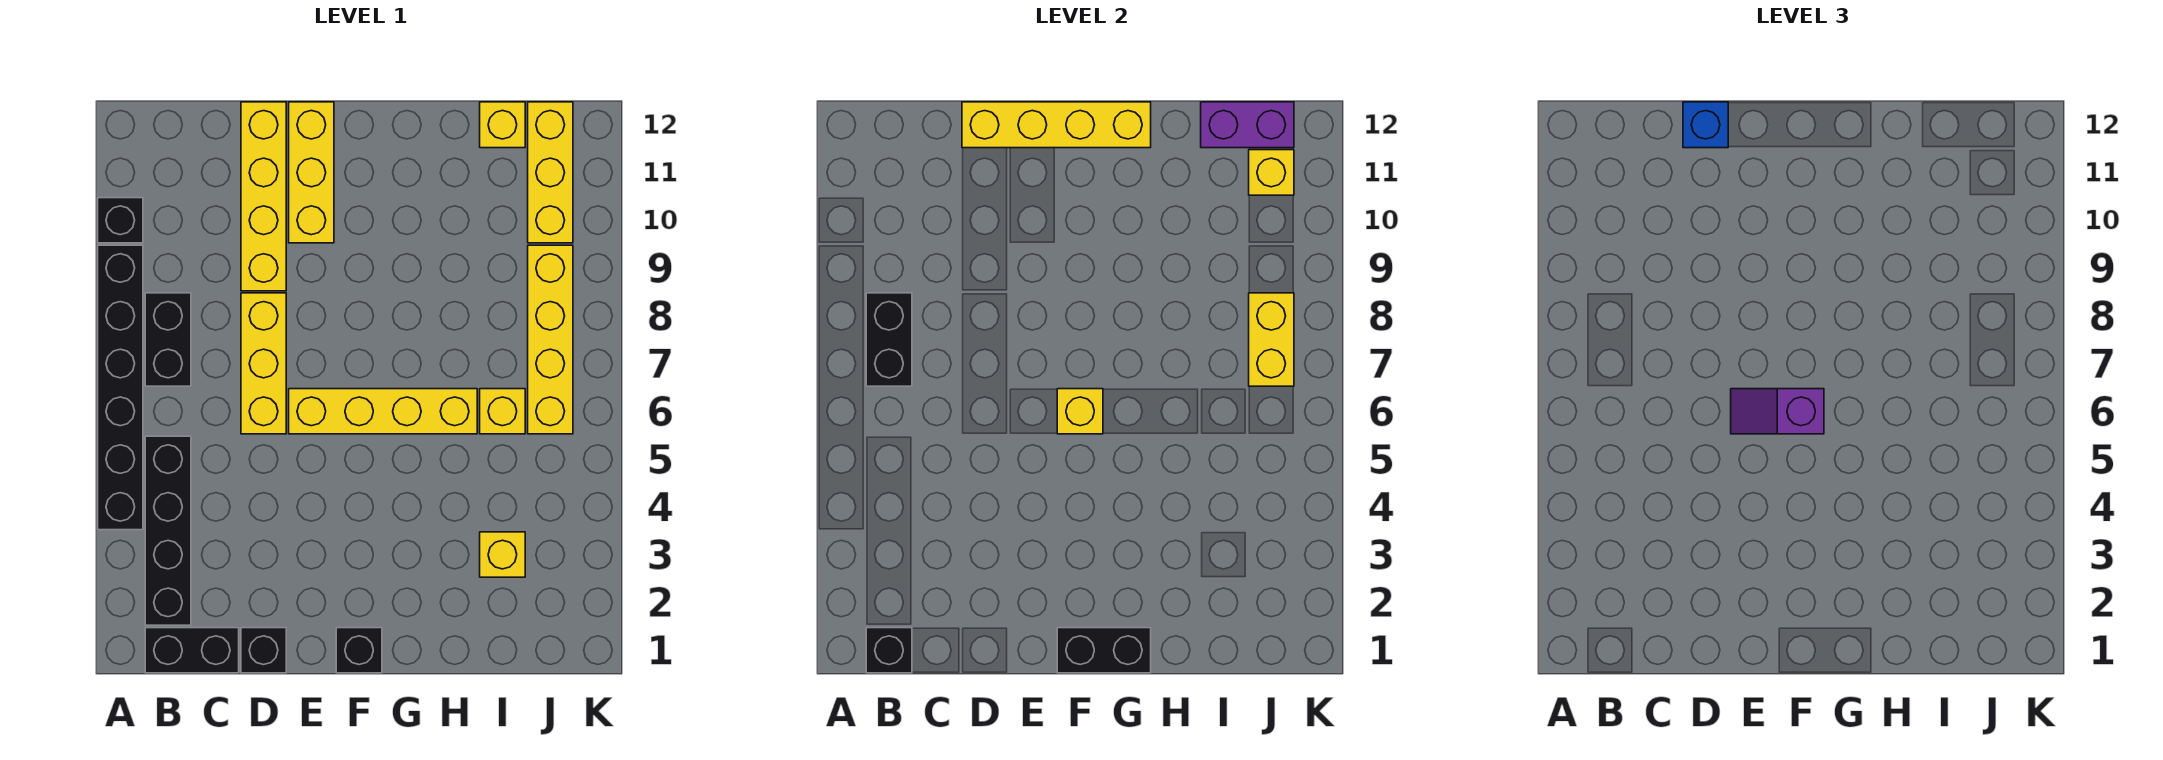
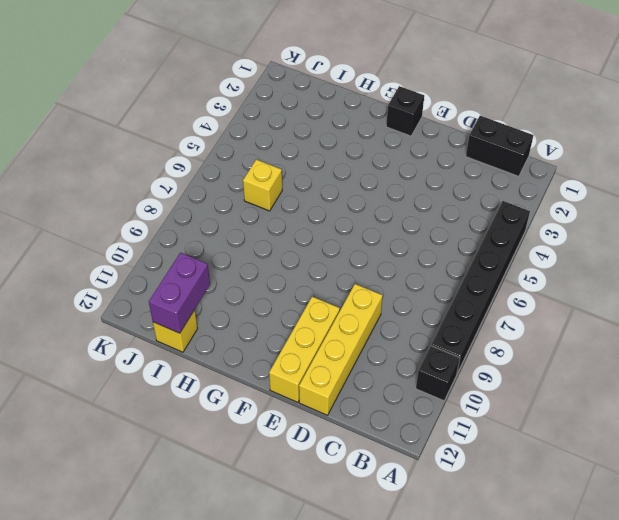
purple brick I11:I12 level 2 -> purple brick I12:J12 level 2
none -> black brick B2:B5 level 1
none -> black brick B7:B8 level 1
none -> black brick D1 level 1

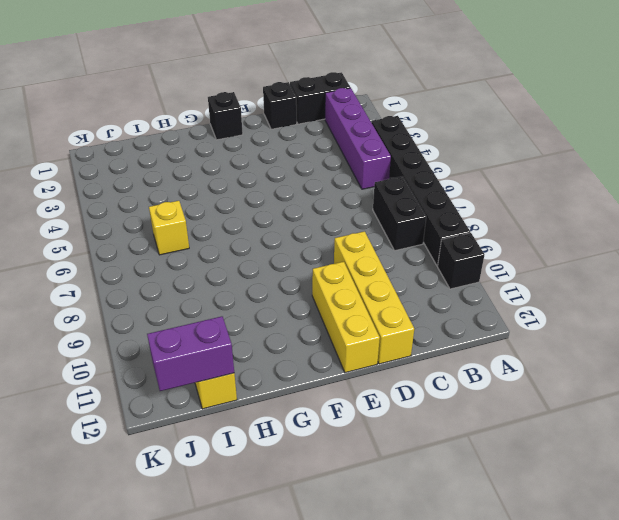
purple brick B2:B5 level 1 -> black brick B2:B5 level 1
none -> yellow brick D6:D8 level 1
none -> yellow brick E6:H6 level 1
none -> yellow brick I3 level 1

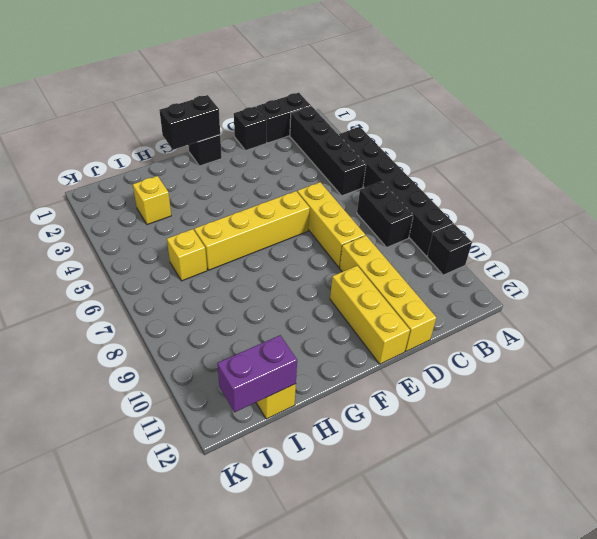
none -> yellow brick J6:J9 level 1
none -> yellow brick J10:J12 level 1
none -> black brick B1 level 2

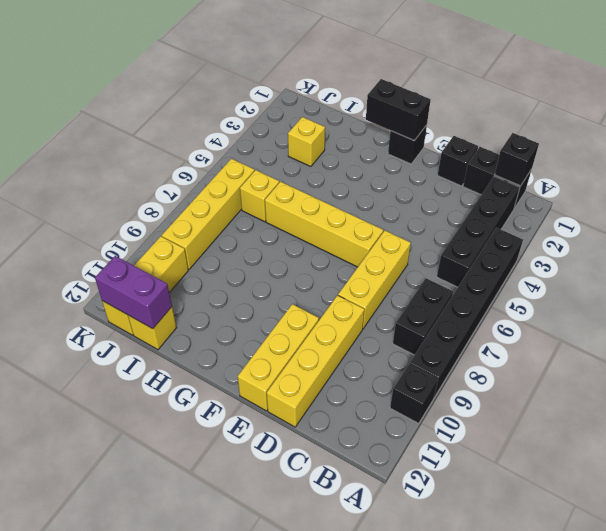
none -> black brick B7:B8 level 2
none -> yellow brick D12:G12 level 2
none -> yellow brick F6 level 2

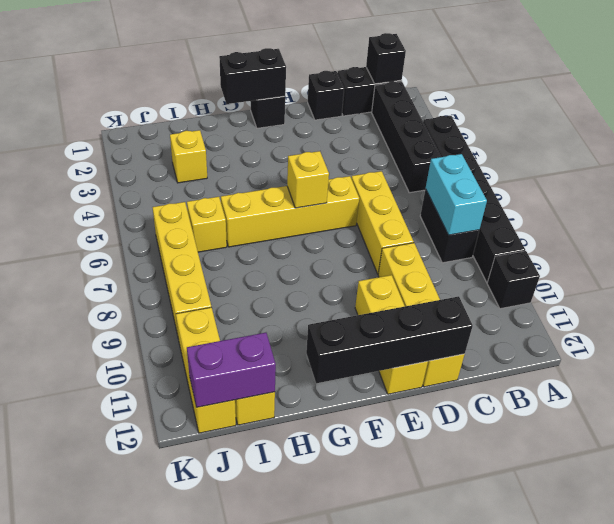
cyan brick B7:B8 level 2 -> black brick B7:B8 level 2
black brick D12:G12 level 2 -> yellow brick D12:G12 level 2
none -> yellow brick J7:J8 level 2
none -> yellow brick J11 level 2
none -> blue brick D12 level 3

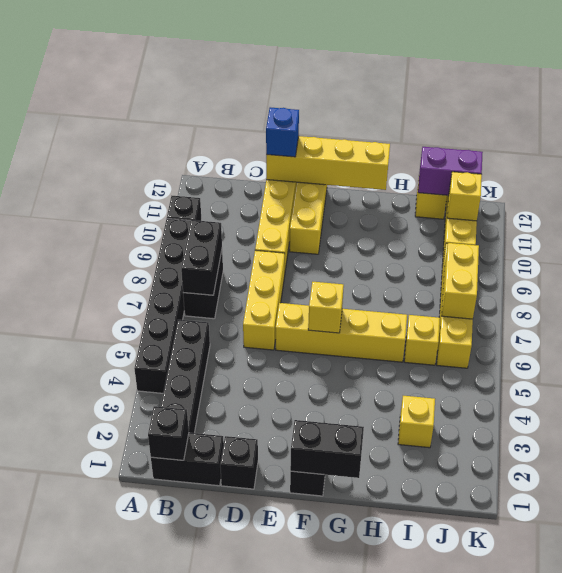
none -> purple slope E6:F6 level 3 top F

